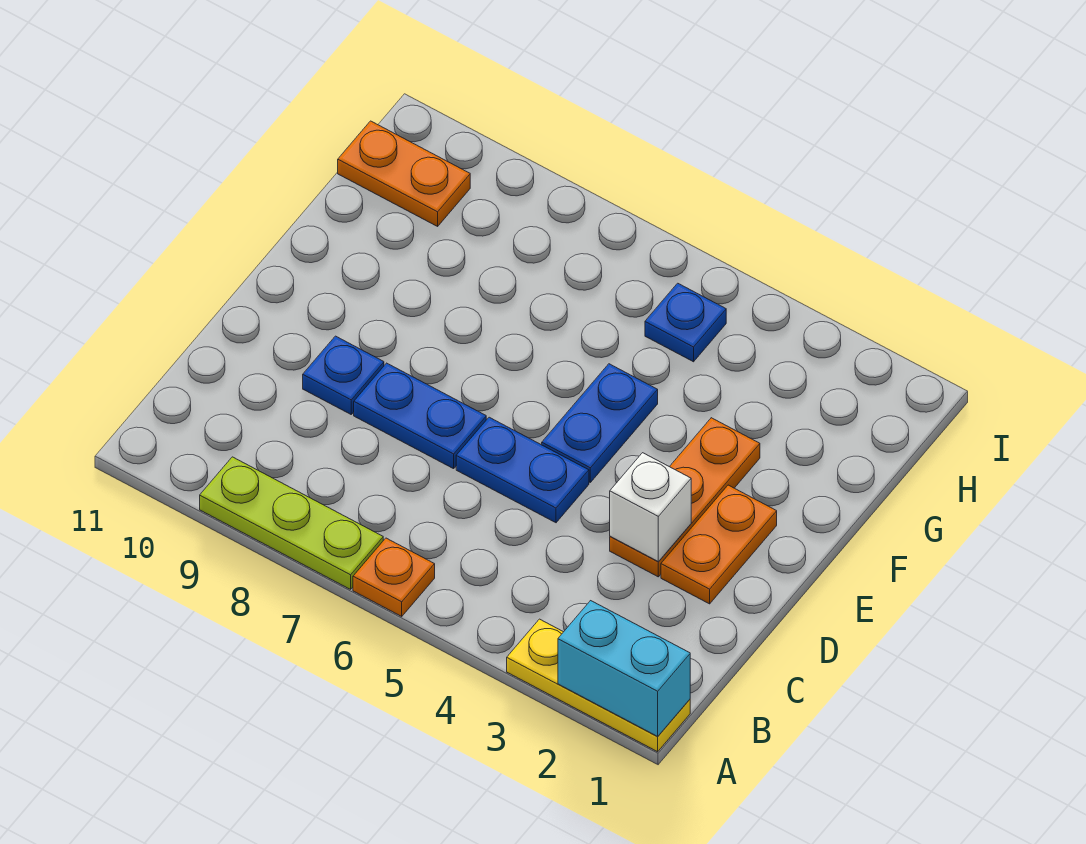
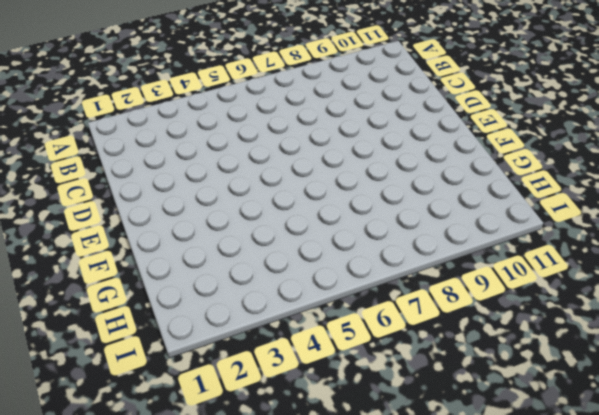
none -> yellow plate A1:A3 level 1
none -> orange plate A6 level 1
none -> lime plate A7:A9 level 1

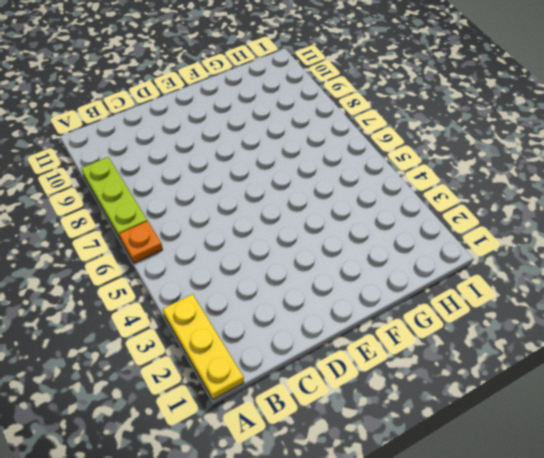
none -> orange plate D2:E2 level 1
none -> orange plate D3:F3 level 1
none -> blue plate D5:D6 level 1

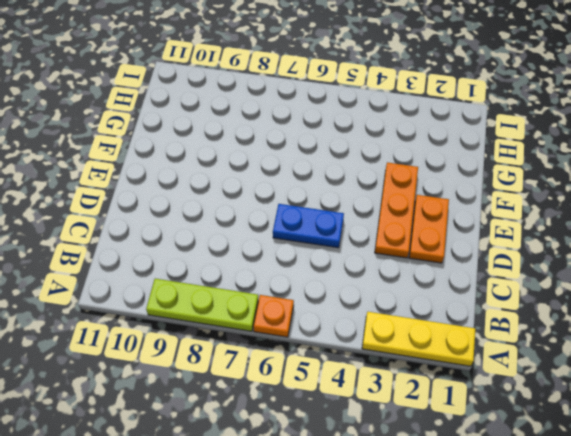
none -> blue plate D7:D8 level 1
none -> blue plate D9 level 1
none -> blue plate E5:F5 level 1

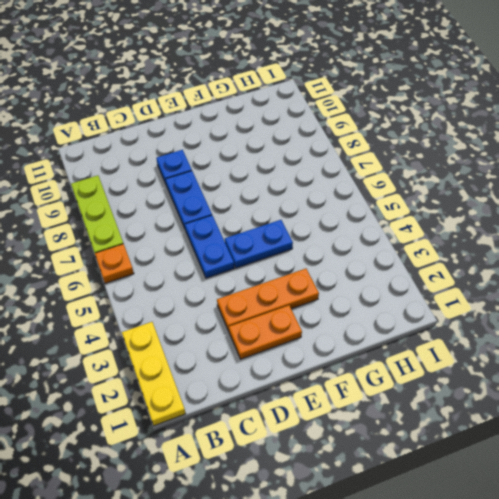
none -> blue plate H5 level 1
none -> orange plate H10:H11 level 1
none -> cyan brick A1:A2 level 2

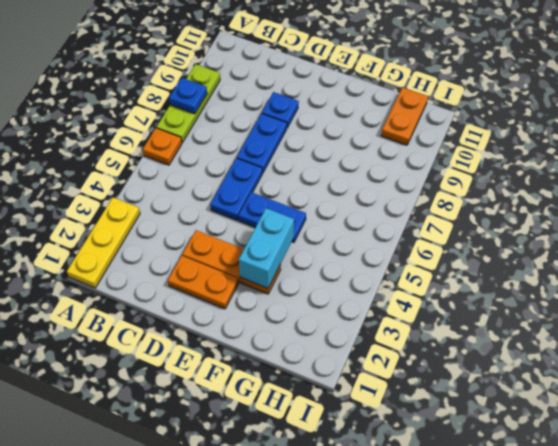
blue plate A8 level 2 -> blue plate H5 level 1
cyan brick F3:F4 level 2 -> cyan brick A1:A2 level 2
none -> white brick D3 level 2

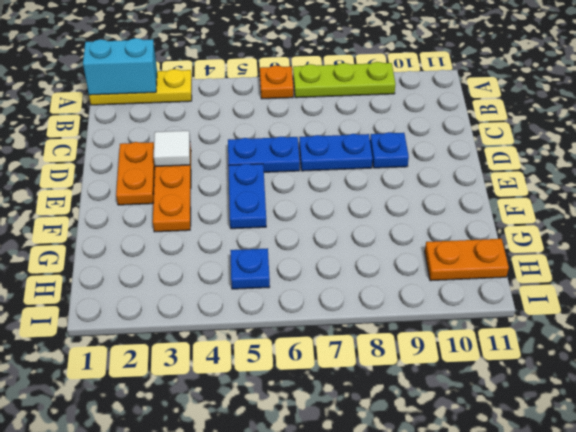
white tile D3 level 2 -> white brick D3 level 2

